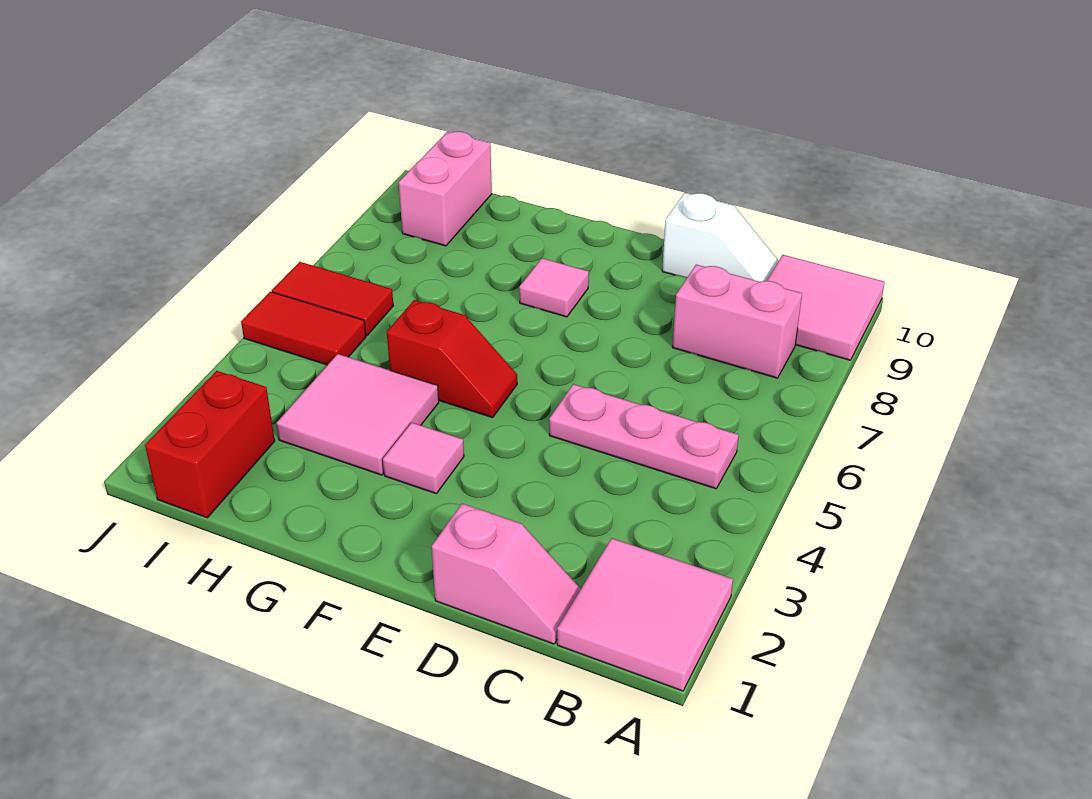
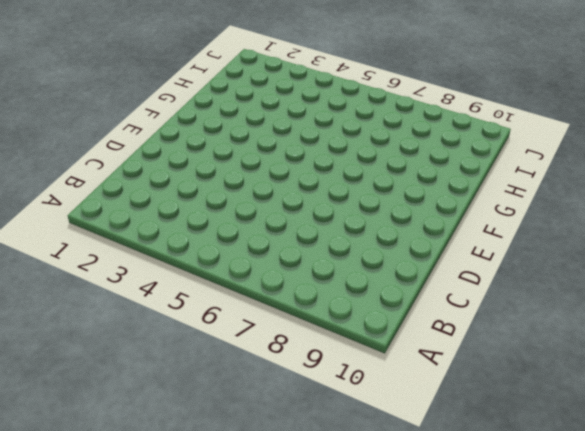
none -> pink tile A1:B2 level 1
none -> pink tile A9:B10 level 1
none -> pink plate B5:D5 level 1

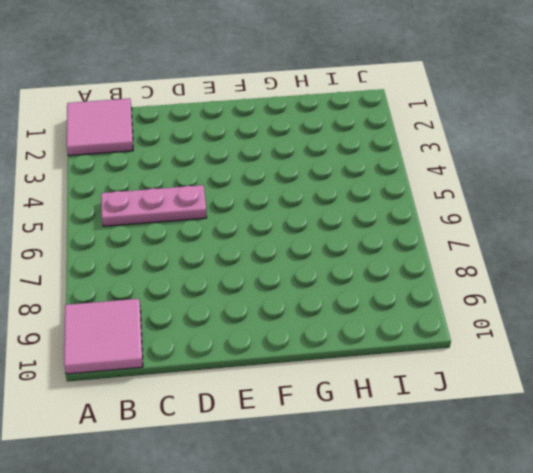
none -> pink brick B8:C8 level 1
none -> pink slope C1:D1 level 1 top D
none -> white slope C10:D10 level 1 top D

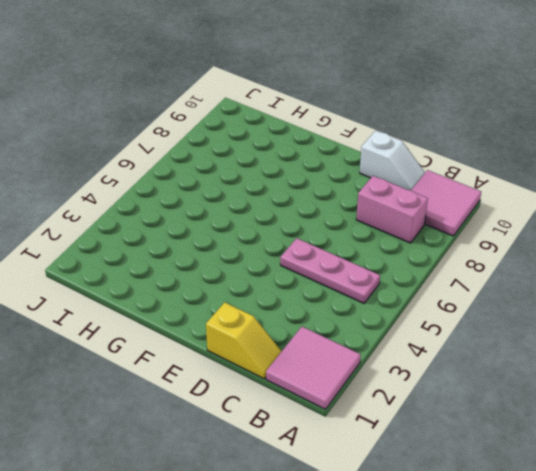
yellow slope C1:D1 level 1 top D -> pink slope C1:D1 level 1 top D
none -> pink tile F3 level 1
none -> red slope F5:G5 level 1 top G
none -> pink tile F8 level 1

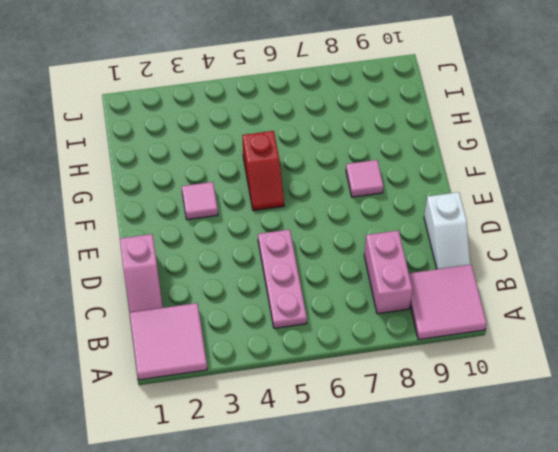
none -> pink tile G3:H4 level 1
none -> red brick I1:I2 level 1
none -> red tile I5:J5 level 1

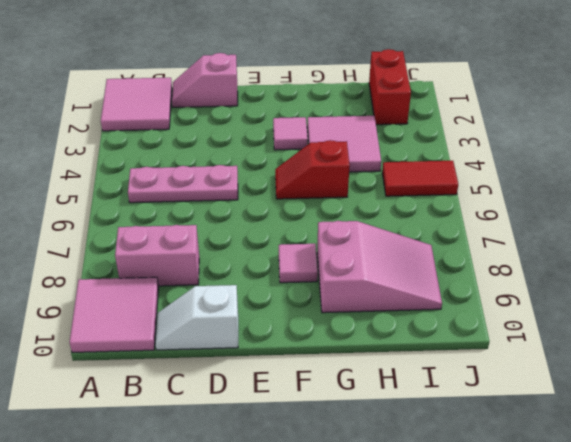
pink slope G8:I9 level 1 top G -> pink brick I9:I10 level 1
none -> red tile I6:J6 level 1

